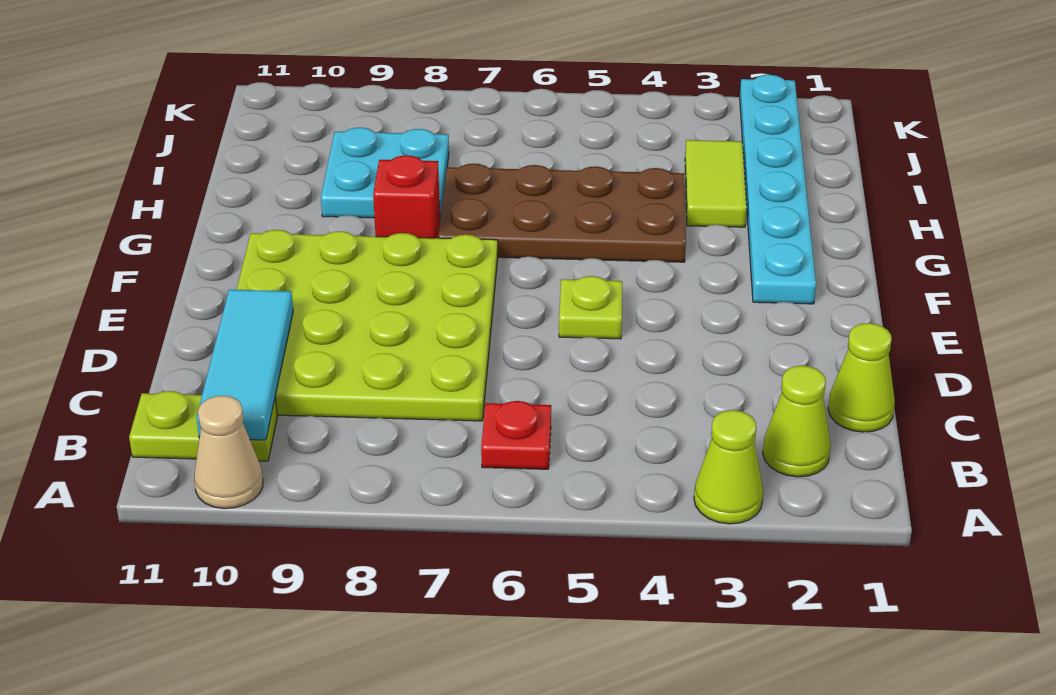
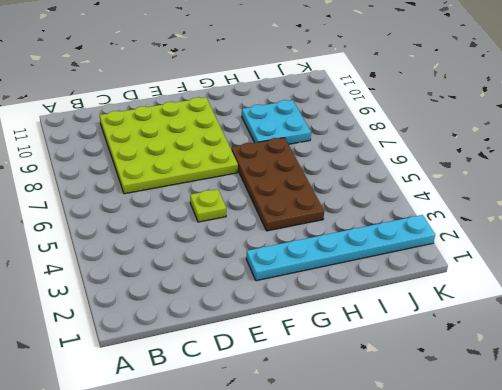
none -> lime cone A3 level 1
none -> tan cone A10 level 1
none -> lime cone B2 level 1

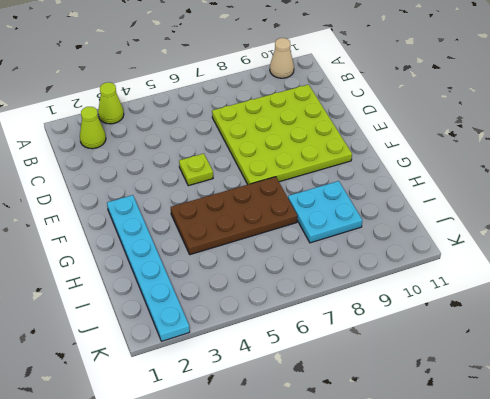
none -> red plate B6 level 1
none -> lime plate B10:B11 level 1
none -> lime cone C1 level 1

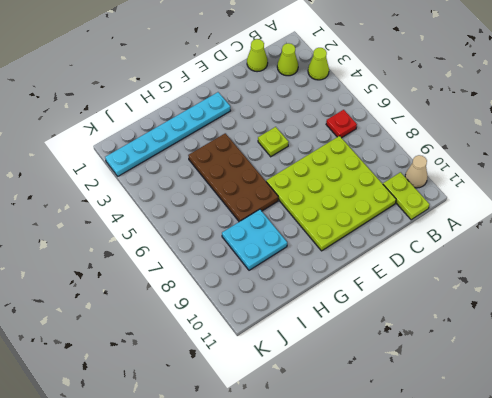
none -> red brick G8 level 1
none -> lime tile H3:I3 level 1
none -> cyan tile B10:D10 level 2

